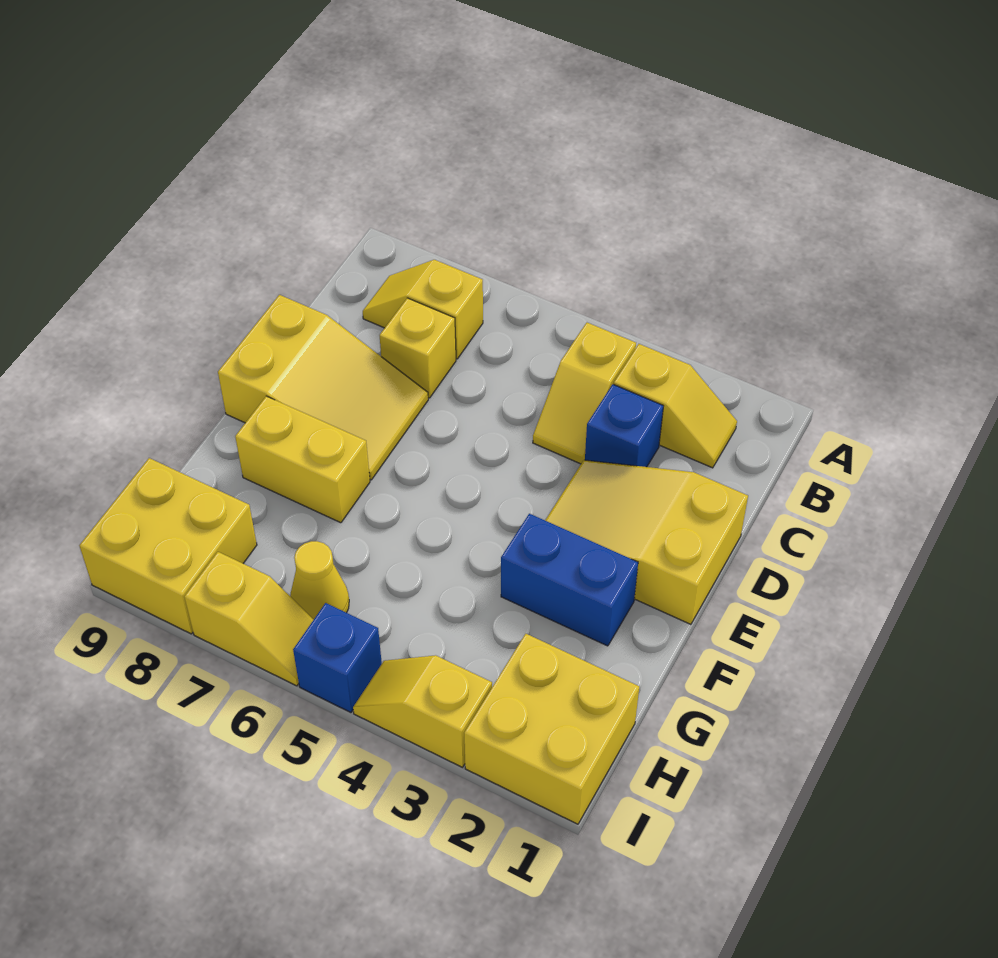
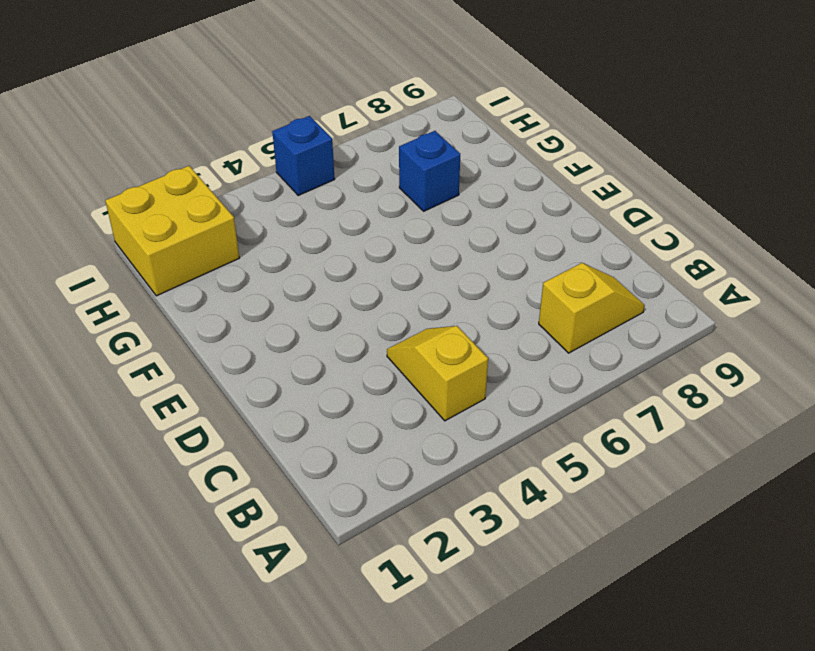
blue brick G7 level 1 -> blue brick C3 level 1
none -> yellow slope B2:B3 level 1 top 3
none -> yellow brick C7 level 1
none -> yellow slope D1:E3 level 1 top 1

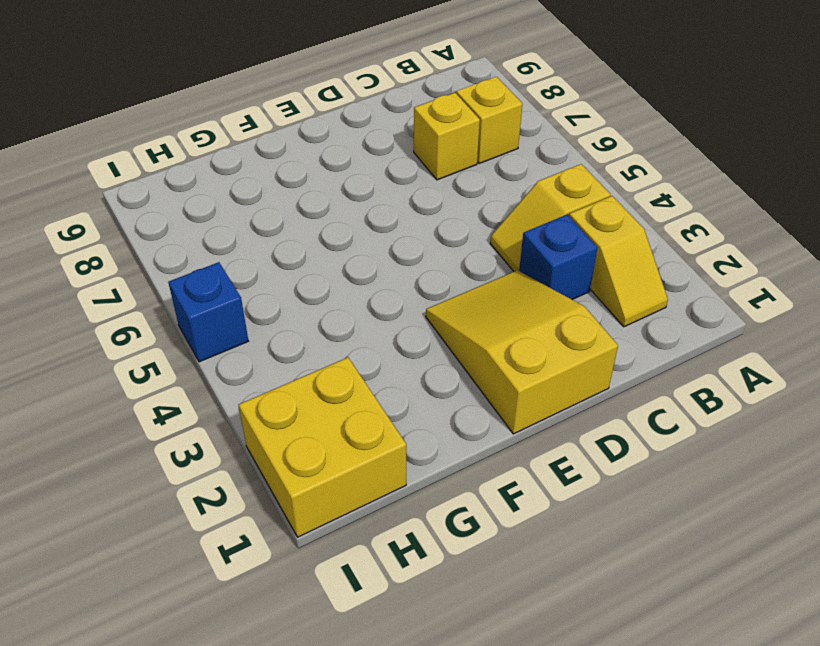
none -> yellow slope D7:E9 level 1 top 9
none -> blue brick F2:F3 level 1
none -> yellow brick F7:F8 level 1

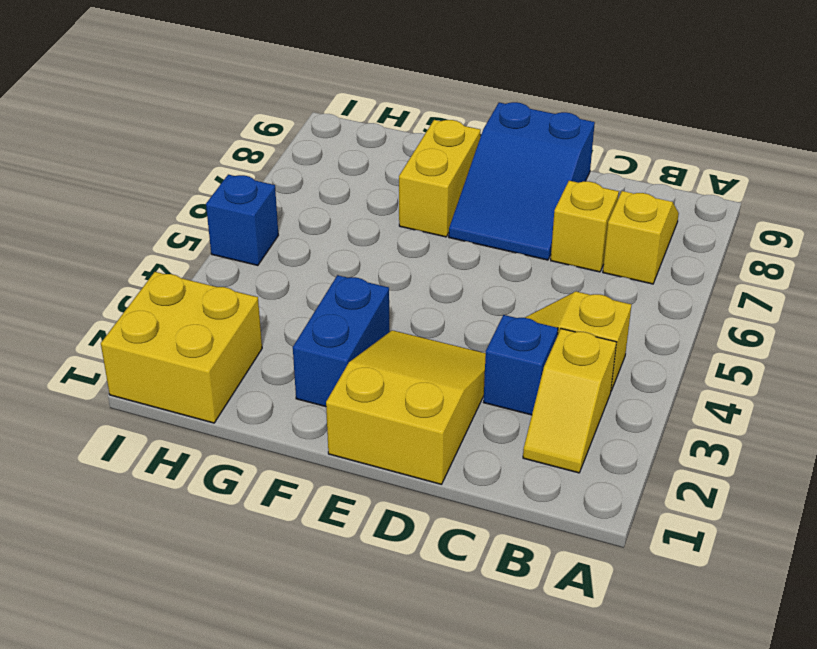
blue slope D7:E9 level 1 top 9 -> yellow slope D7:E9 level 1 top 9
none -> yellow cone H6 level 1
none -> yellow brick H8:I9 level 1
none -> yellow slope I3:I4 level 1 top 3

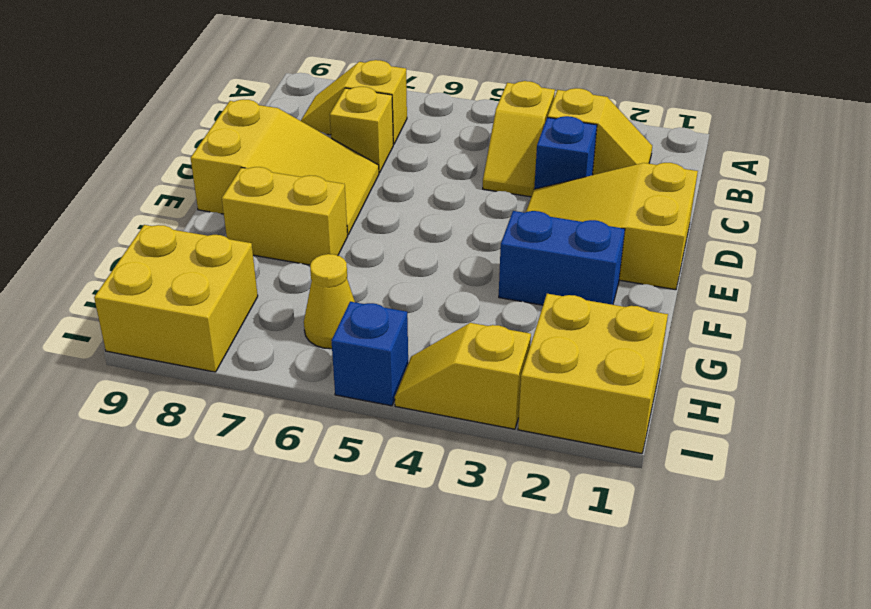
none -> yellow slope I6:I7 level 1 top 7

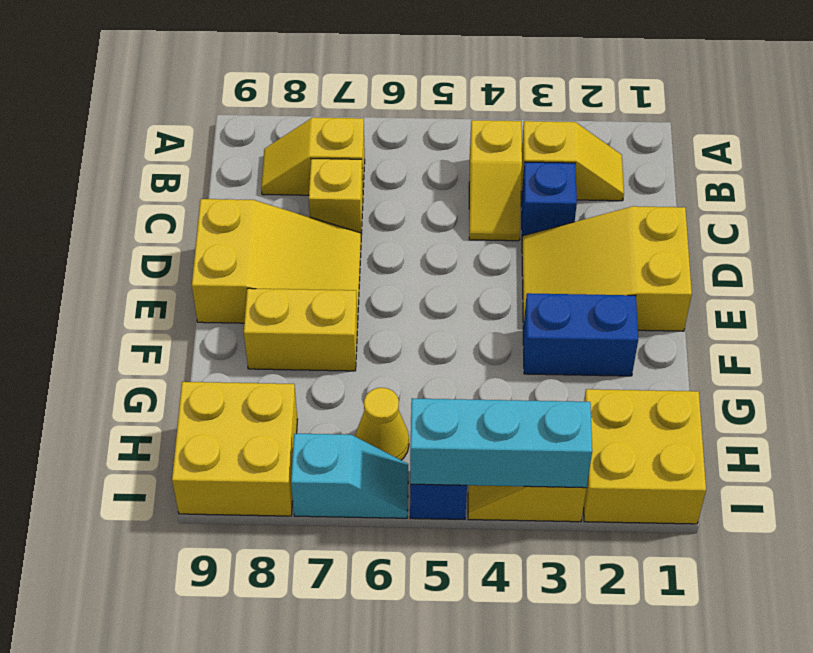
cyan brick I3:I5 level 2 -> none
cyan slope I6:I7 level 1 top 7 -> yellow slope I6:I7 level 1 top 7

